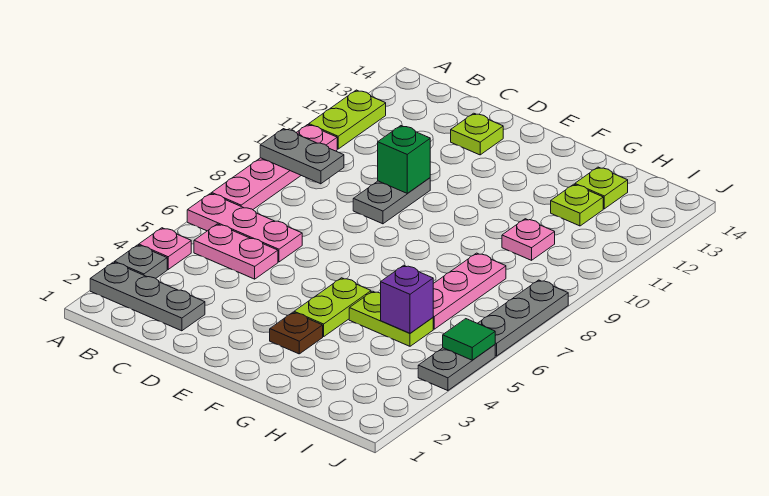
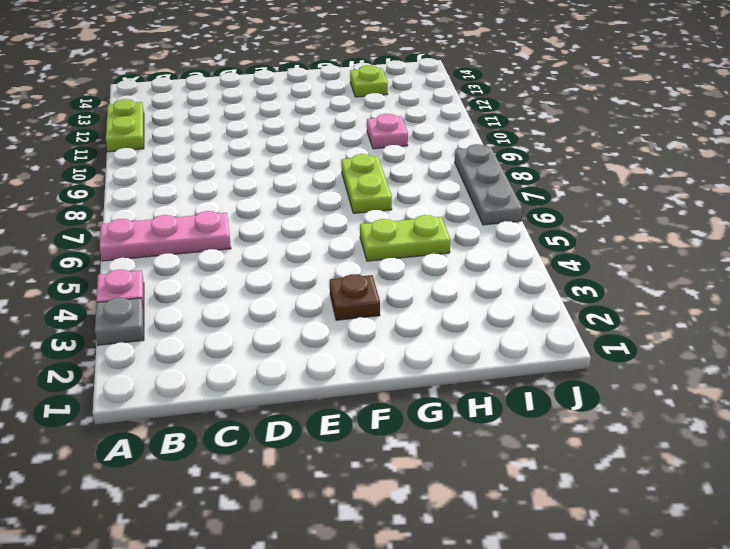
lime plate G7:G8 level 1 -> lime plate F4:F5 level 1
none -> grey plate A2:C2 level 1
none -> pink plate A7:A10 level 1
none -> pink plate B5:C5 level 1

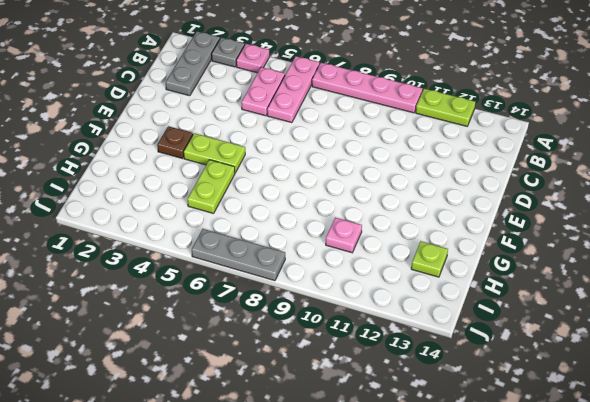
none -> grey plate D9:D10 level 1
none -> lime plate D13 level 1
none -> pink plate H6:H8 level 1

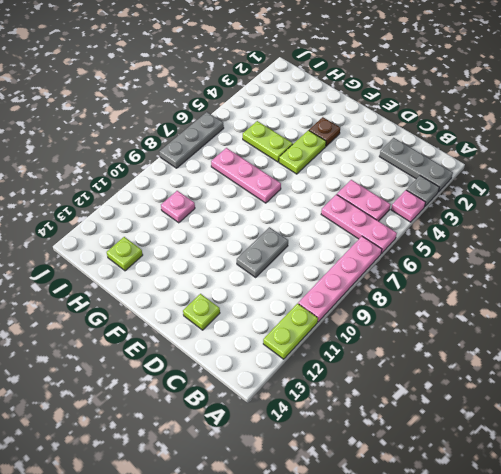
pink plate F7:H7 level 1 -> pink plate H6:H8 level 1
none -> lime plate H12 level 1
none -> grey plate J4:J5 level 1
none -> grey plate A9:B9 level 2

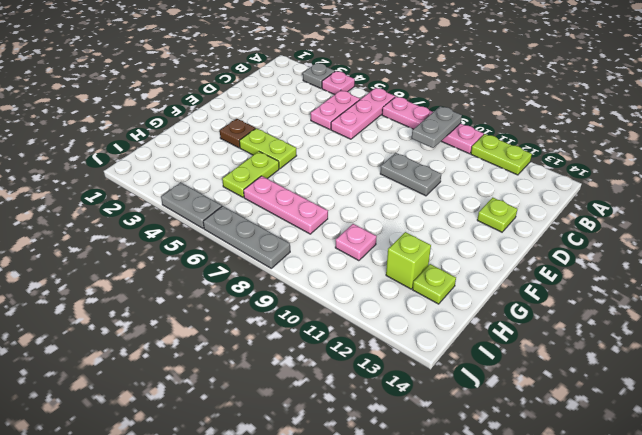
lime brick H12 level 1 -> lime plate H12 level 1
none -> grey plate A2:C2 level 1
none -> green brick D10 level 2
none -> purple brick H5 level 2

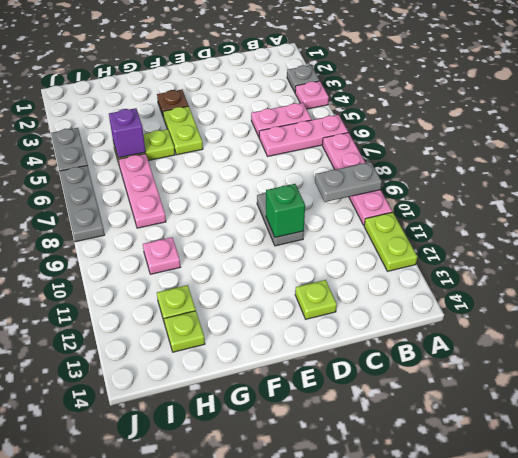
none -> grey plate A2:C2 level 1
none -> green tile J5 level 2

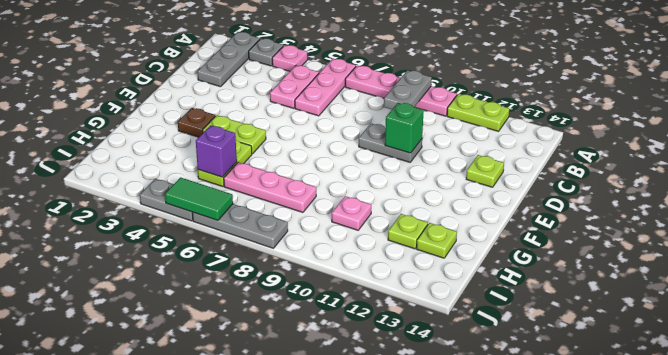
green tile J5:J6 level 2 -> green tile J5 level 2

